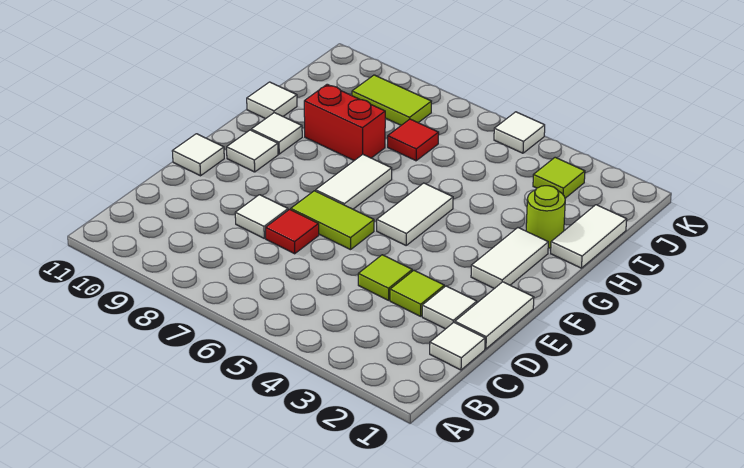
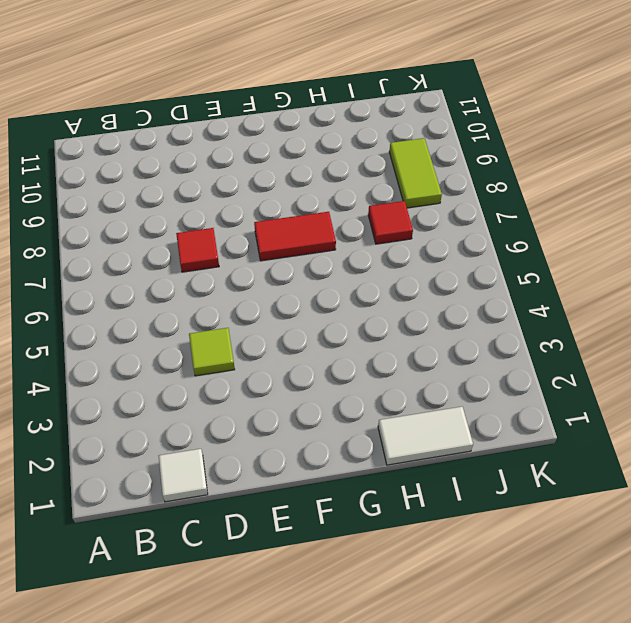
red tile F7:G7 level 1 -> white tile F7:G7 level 1
none -> white tile D1:E1 level 1
none -> white tile D2 level 1
none -> lime tile D3 level 1

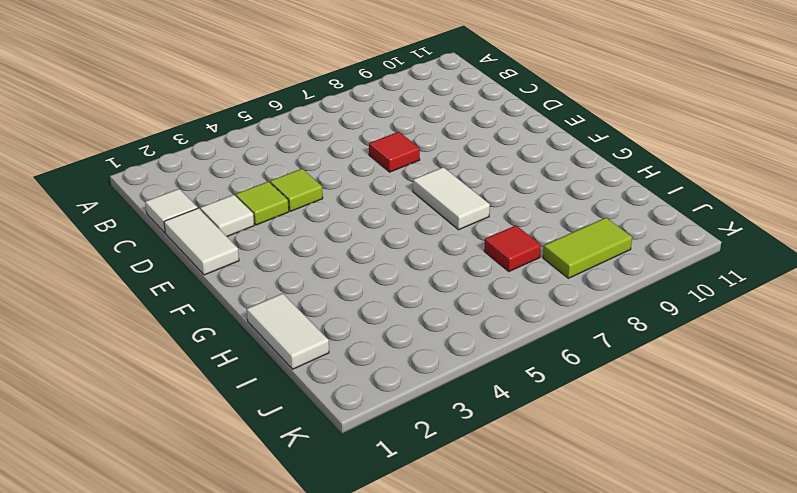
none -> white tile D8 level 1
none -> lime tile E6:E7 level 1
none -> white tile E11 level 1

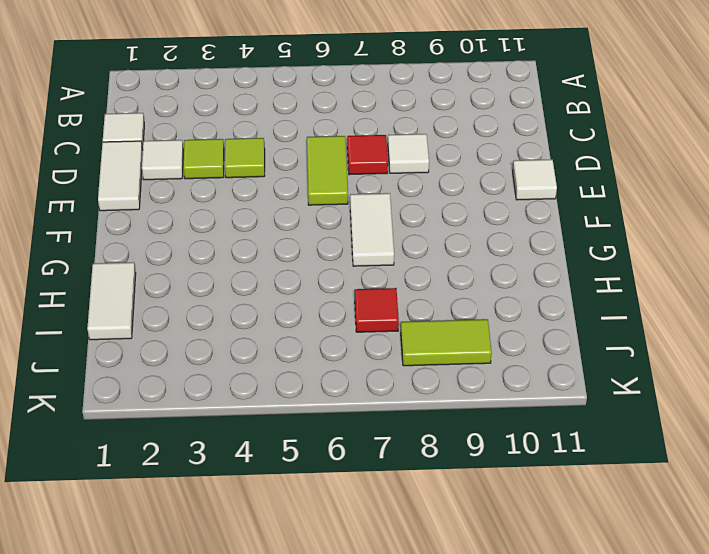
lime tile D6:E6 level 1 -> lime tile E6:E7 level 1
none -> white tile F2:G2 level 1
none -> white tile F5:G5 level 1
none -> white tile F10 level 1

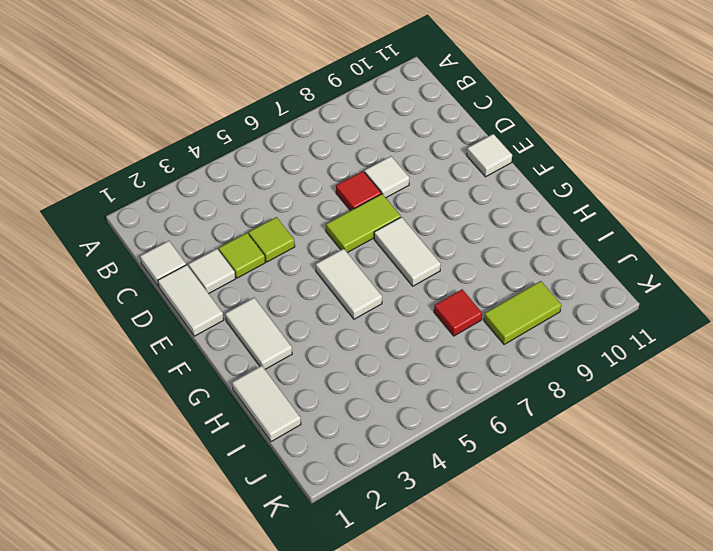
none -> white tile F10 level 1
none -> white tile G10 level 1
none -> lime round brick H2 level 1

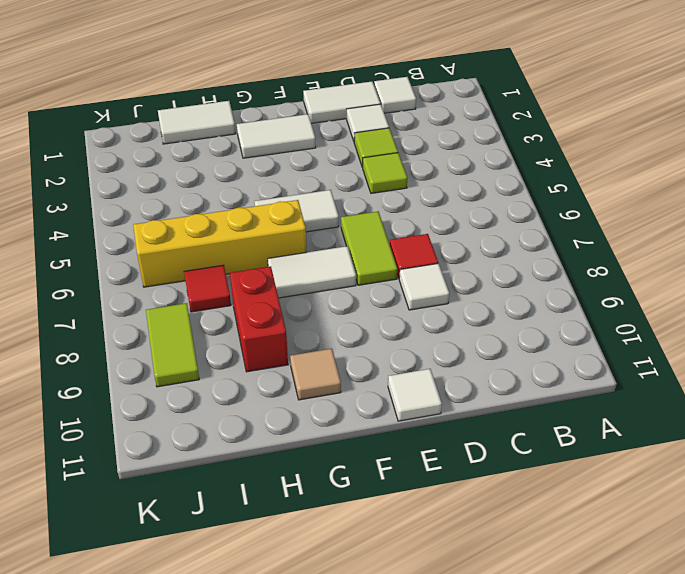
yellow brick G6:J6 level 1 -> none
tan tile G10 level 1 -> white tile G10 level 1
none -> white tile F10 level 1
none -> lime round brick H2 level 1
none -> white tile H11 level 1

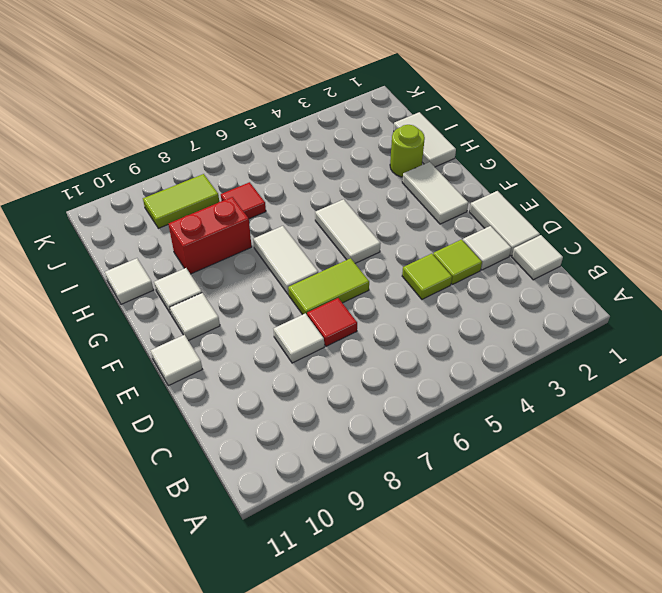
none -> lime tile J3 level 1
none -> white tile K5 level 1

